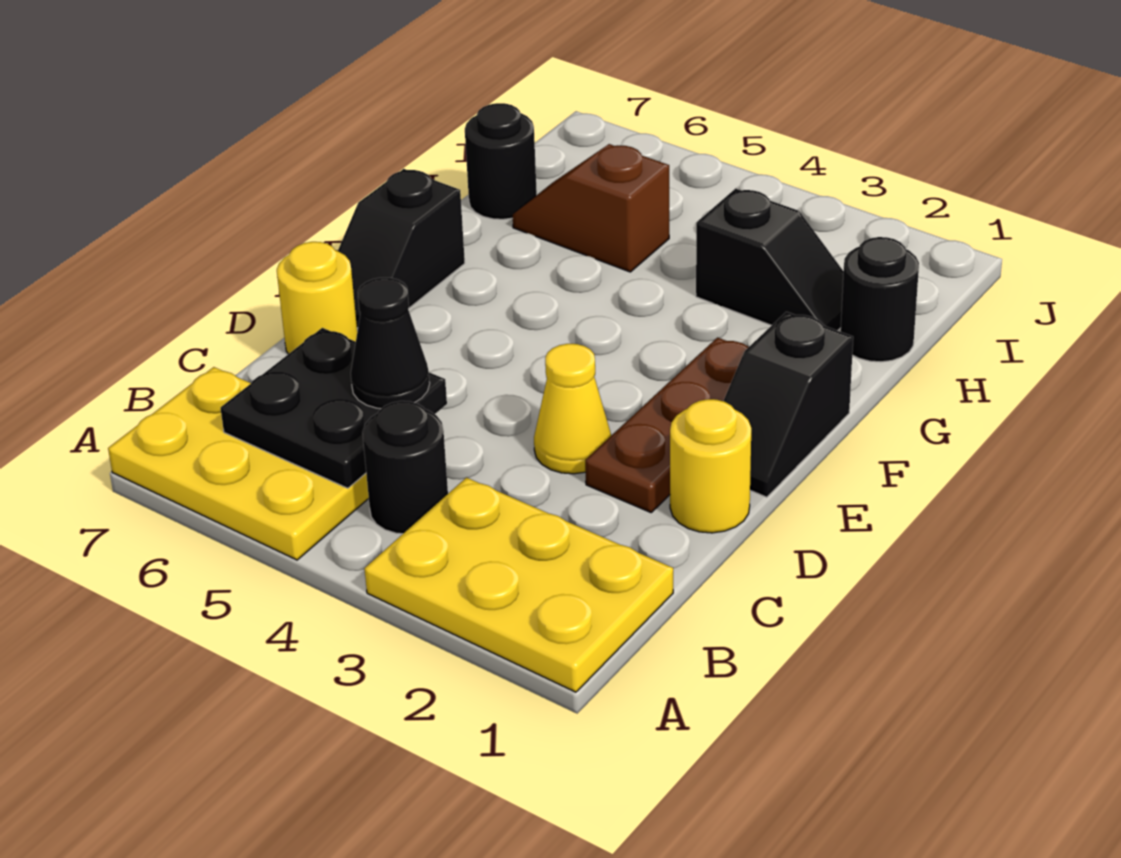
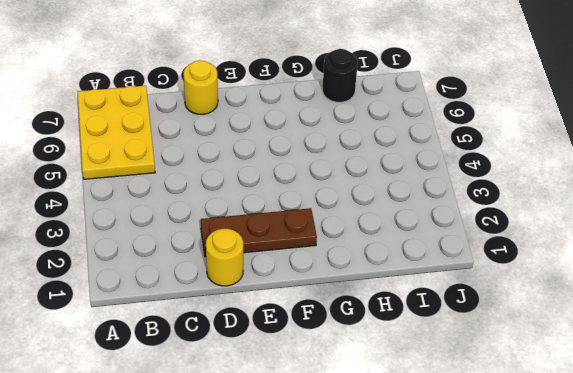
none -> yellow plate A1:B3 level 1
none -> black round brick B4 level 1
none -> yellow cone D3 level 1

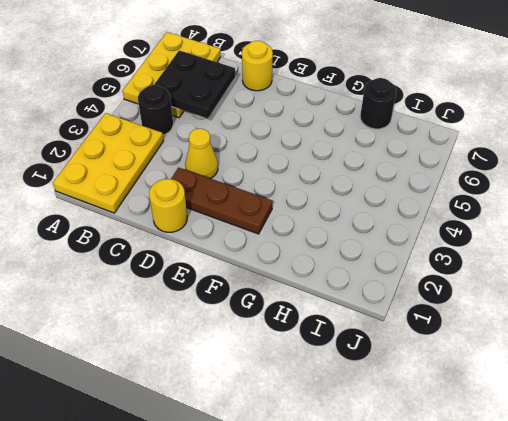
none -> black slope E1:F1 level 1 top F
none -> black slope E7:F7 level 1 top F
none -> black round brick H1 level 1

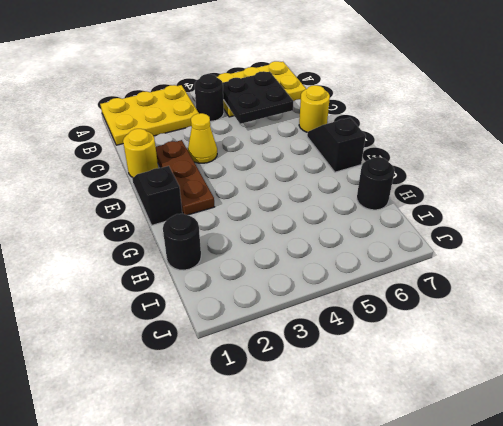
none -> black slope H2:H3 level 1 top 3
none -> brown slope H5:H6 level 1 top 5
none -> black cone C5 level 3

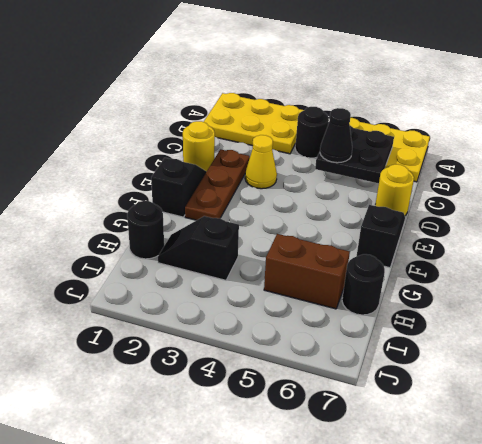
brown brick H5:H6 level 1 -> brown slope H5:H6 level 1 top 5

